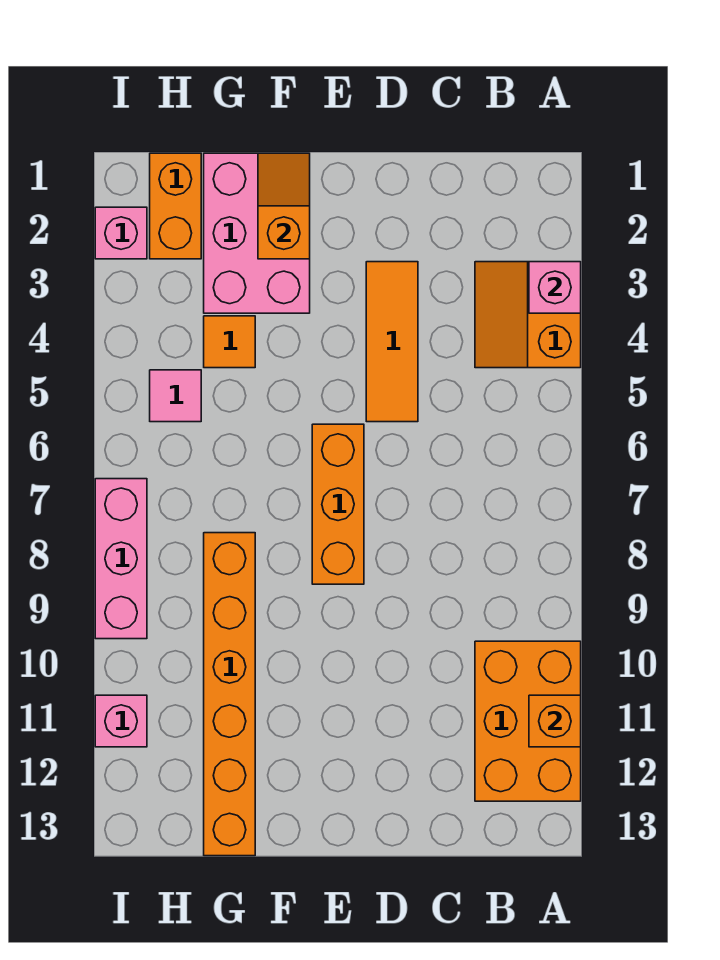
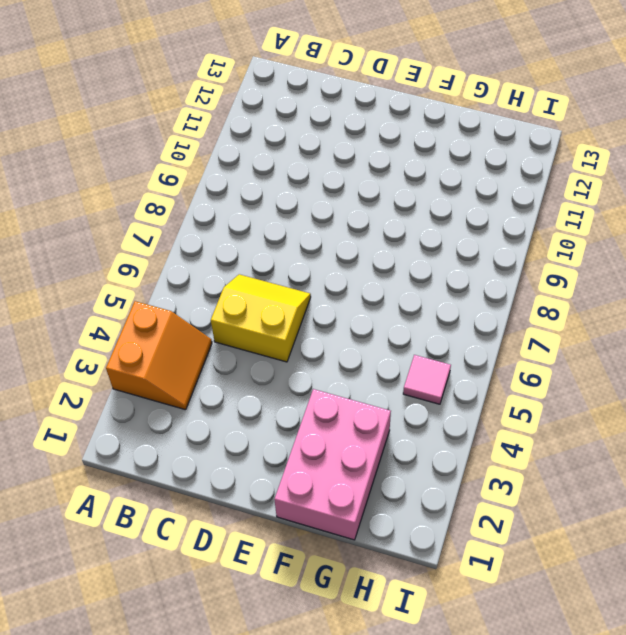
yellow slope C5:D6 level 1 top 5 -> orange tile D3:D5 level 1
none -> orange brick A10:B12 level 1
none -> orange brick E6:E8 level 1
none -> orange tile G4 level 1

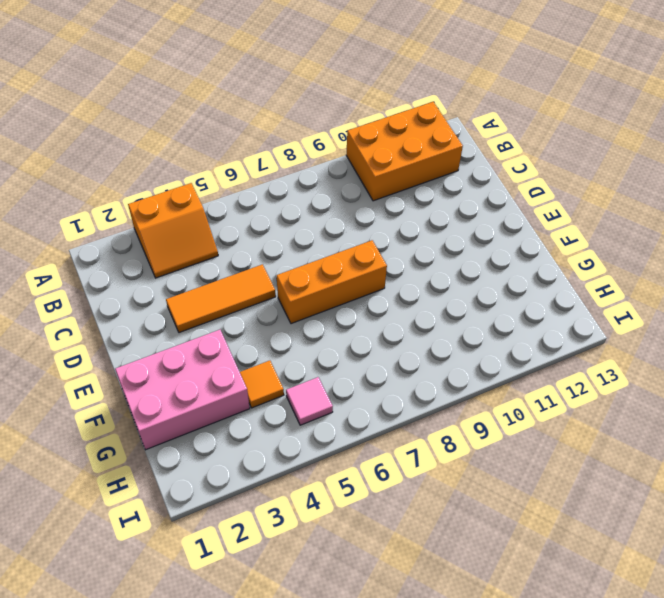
none -> orange brick G8:G13 level 1
none -> orange brick H1:H2 level 1
none -> pink brick I2 level 1

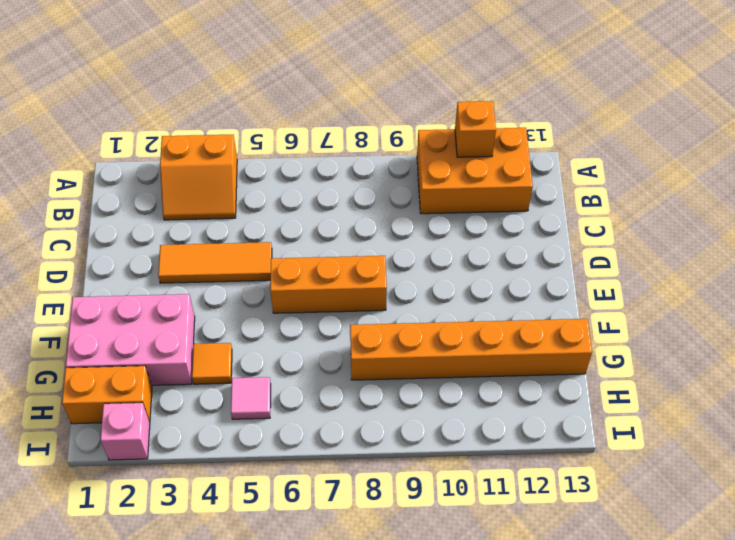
none -> pink brick I7:I9 level 1
none -> pink brick I11 level 1
none -> pink brick A3 level 2

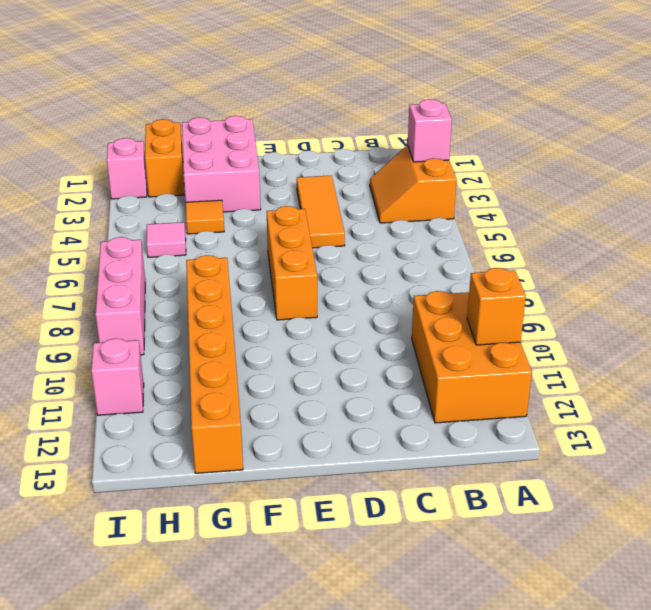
none -> orange slope F1:F2 level 2 top 2

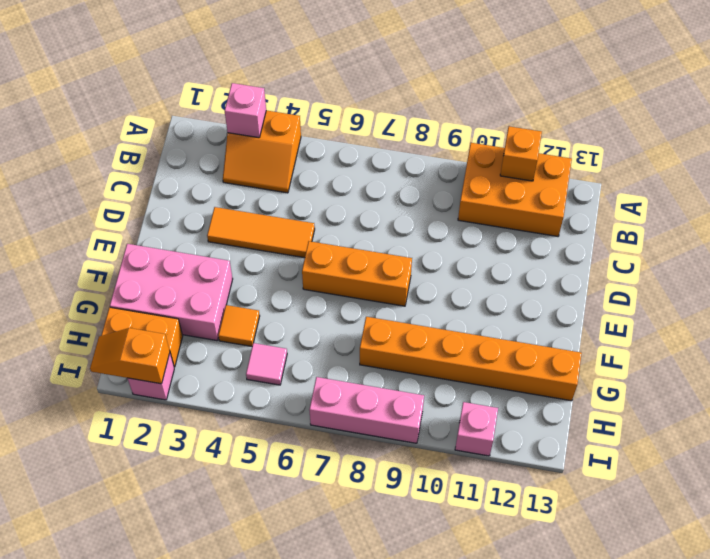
orange slope I1:I2 level 2 top 2 -> orange slope F1:F2 level 2 top 2

